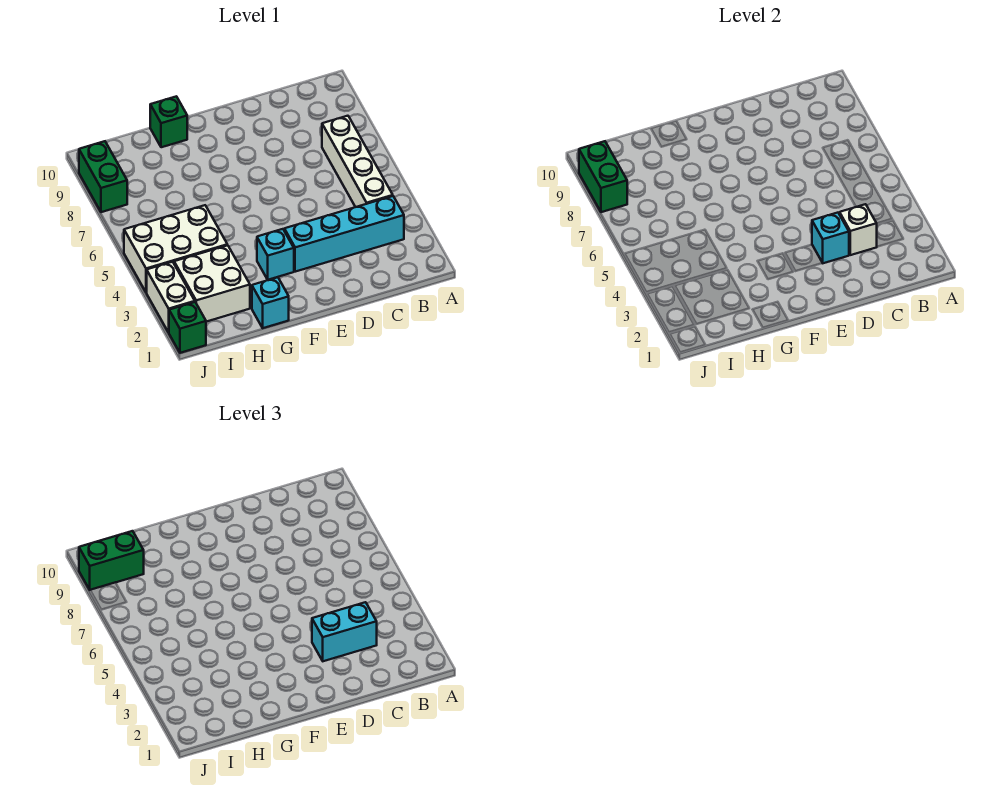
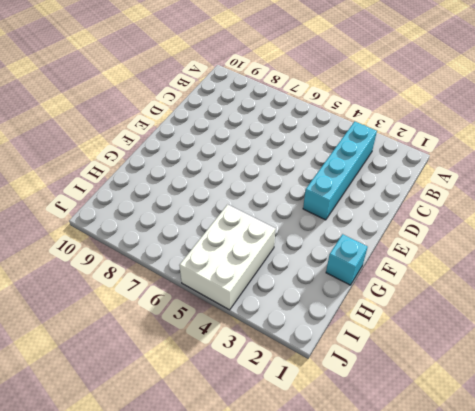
none -> white brick B4:B7 level 1
none -> cyan brick F3 level 1
none -> green brick G10 level 1

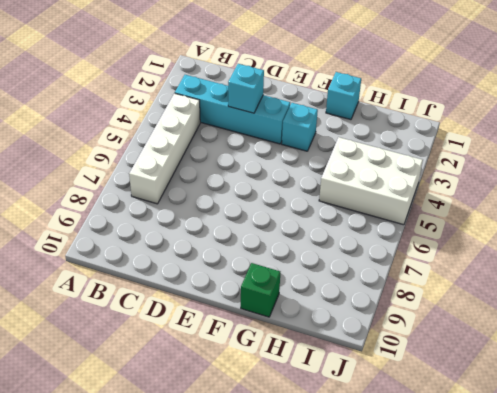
none -> white brick H2:I3 level 1
none -> green brick J1 level 1
none -> white brick J2:J3 level 1

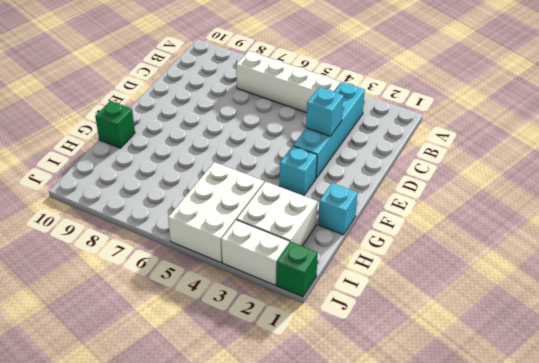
none -> green brick J8:J9 level 1
none -> white brick C3 level 2
none -> green brick J8:J9 level 2

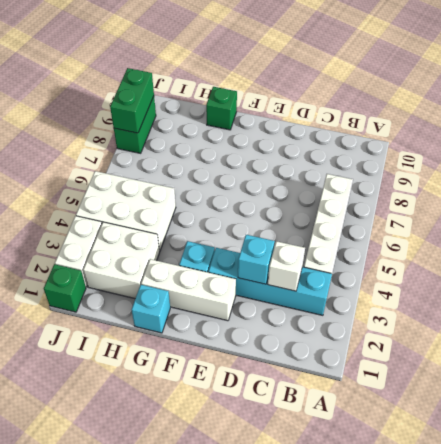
white brick E2:G2 level 1 -> none
none -> cyan brick C3:D3 level 3
none -> green brick I9:J9 level 3

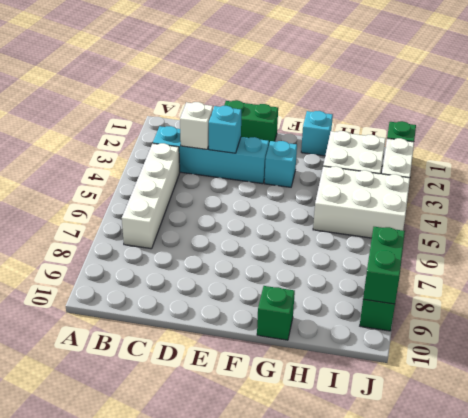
green brick D1:E1 level 1 -> green brick I9:J9 level 3
none -> cyan brick C3:D3 level 3

